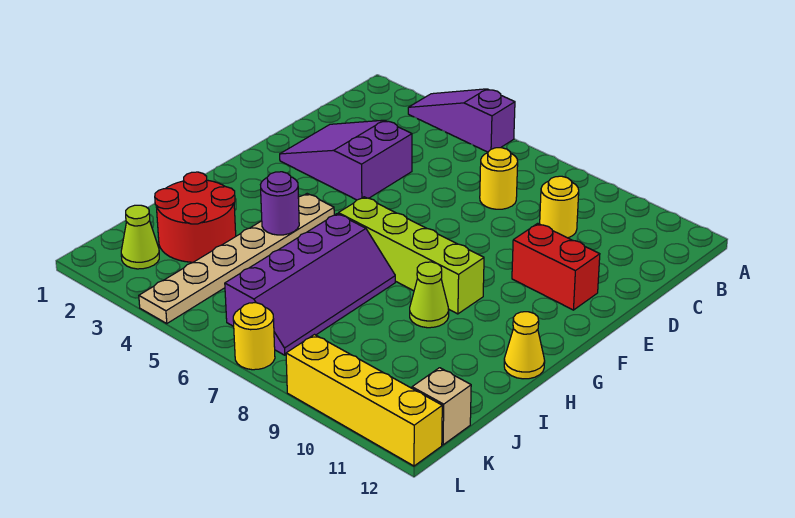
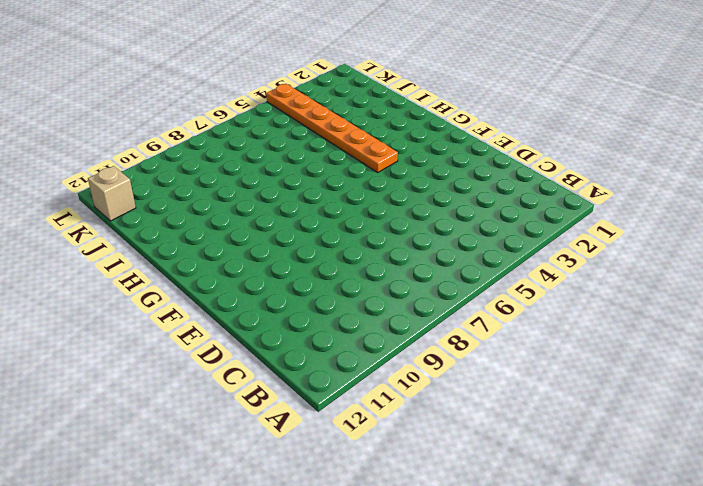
orange plate G4:L4 level 1 -> tan plate G4:L4 level 1
none -> purple slope A3:A5 level 1 top 5
none -> yellow round brick C7 level 1
none -> yellow round brick C9 level 1

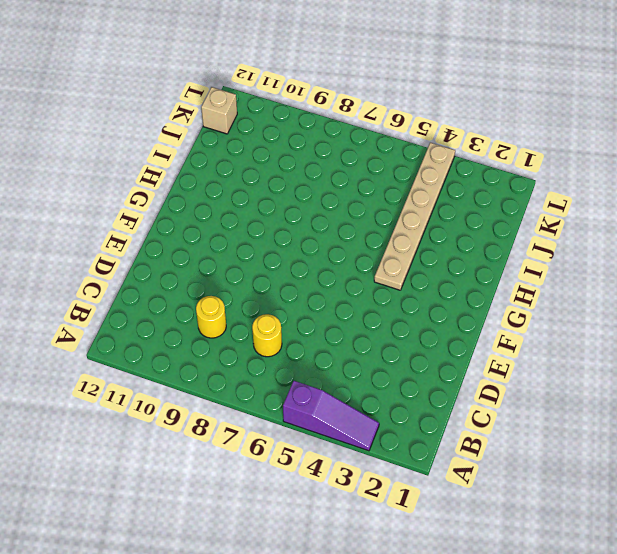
none -> purple slope D2:E4 level 1 top 4
none -> red brick E10:E11 level 1
none -> lime brick G6:G9 level 1

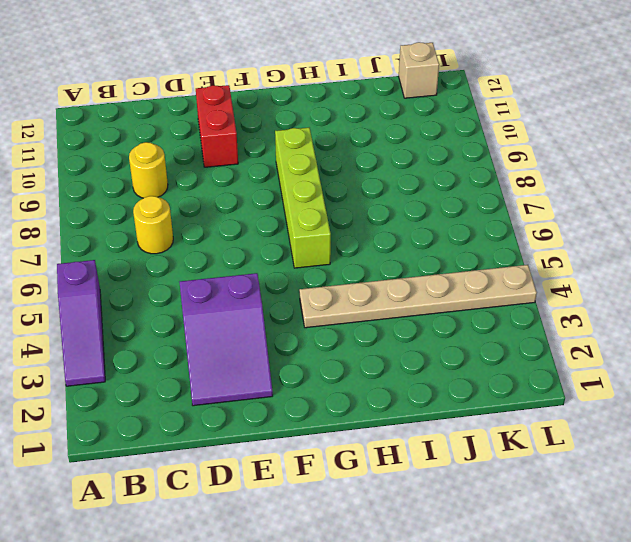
none -> purple slope H6:K7 level 1 top 6
none -> lime cone H9 level 1
none -> yellow cone H12 level 1

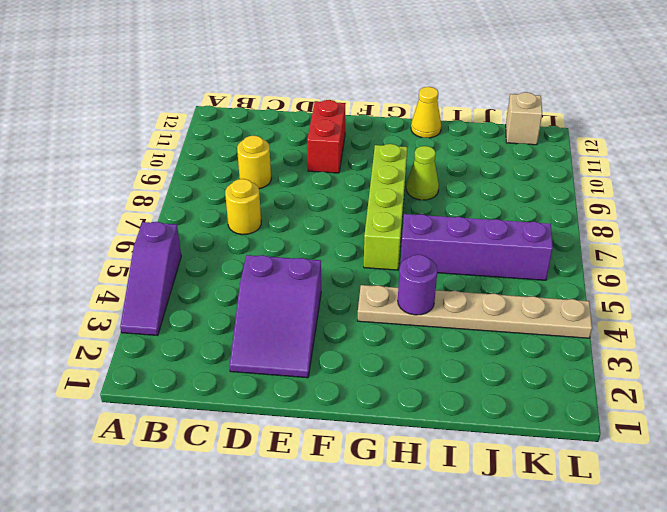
none -> red round brick I2:J3 level 1
none -> lime cone K2 level 1
none -> yellow round brick L7 level 1

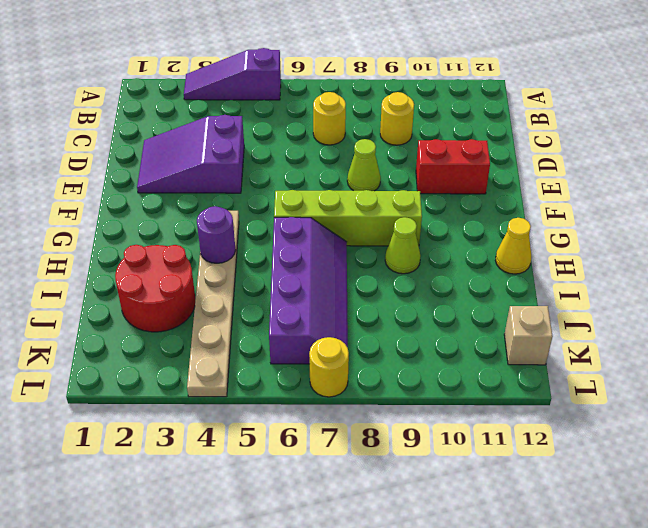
lime cone E8 level 1 -> lime cone K2 level 1
none -> yellow brick L9:L12 level 1

